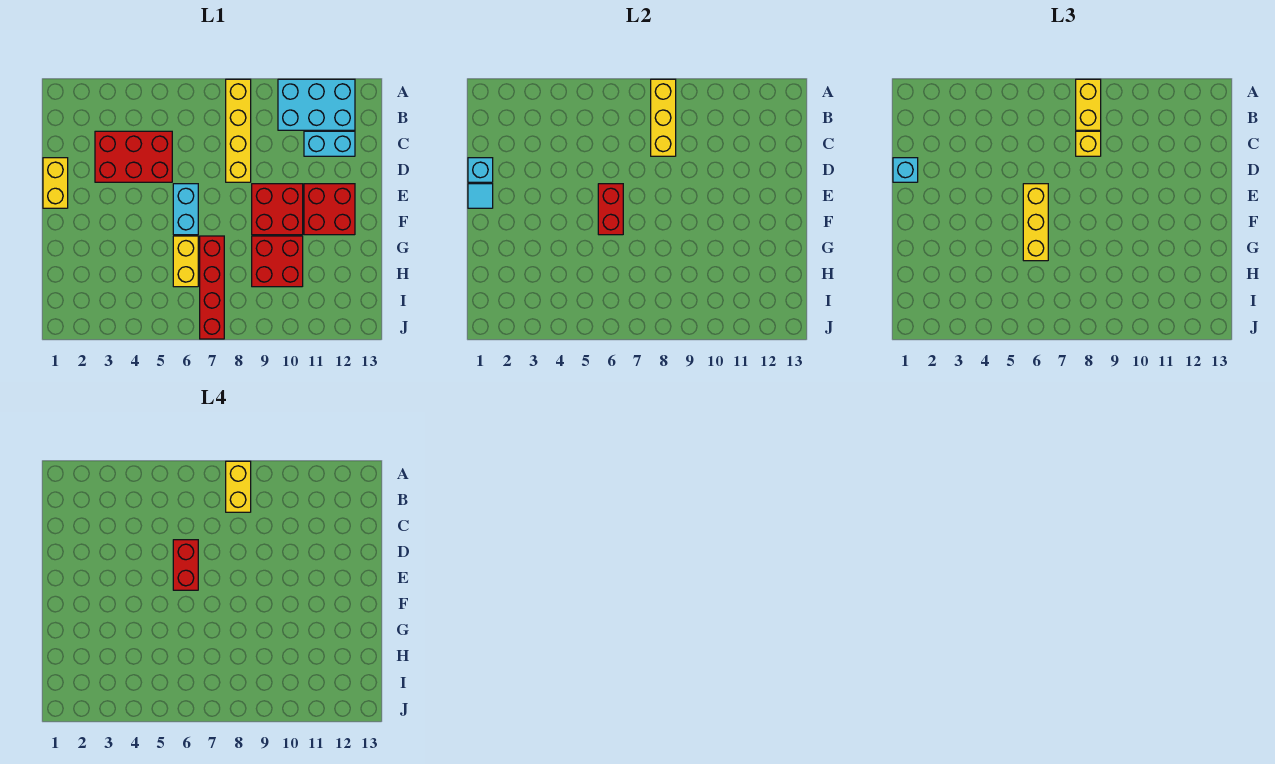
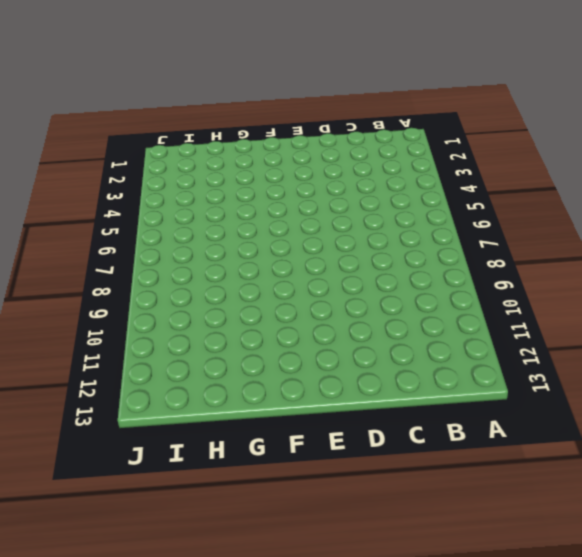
none -> yellow brick A8:D8 level 1
none -> cyan brick A10:B12 level 1
none -> red brick C3:D5 level 1

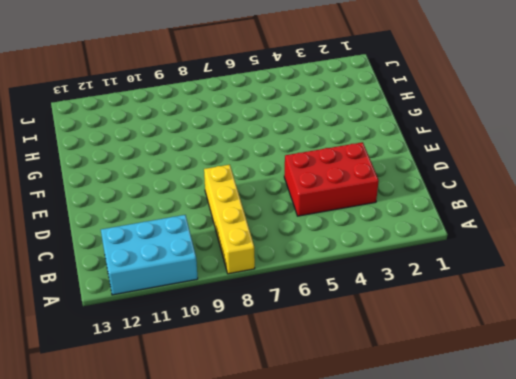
none -> cyan brick C11:C12 level 1
none -> yellow brick D1:E1 level 1
none -> cyan brick E6:F6 level 1

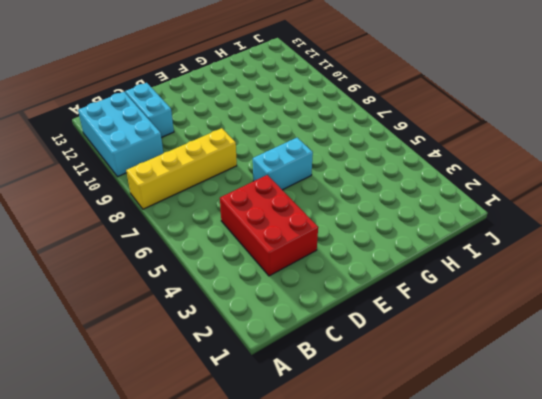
none -> yellow brick D1:E1 level 1
none -> red brick E9:F10 level 1
none -> red brick E11:F12 level 1

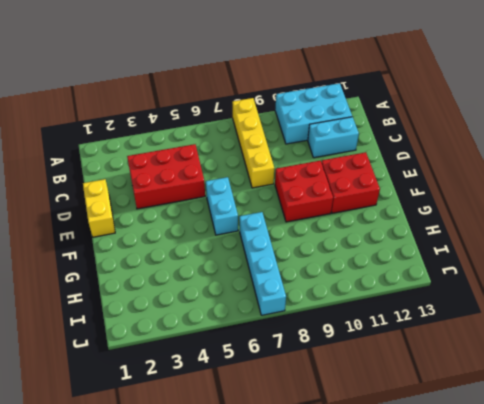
cyan brick G7:J7 level 1 -> red brick G7:J7 level 1
none -> yellow brick G6:H6 level 1
none -> red brick G9:H10 level 1
none -> yellow brick A8:C8 level 2

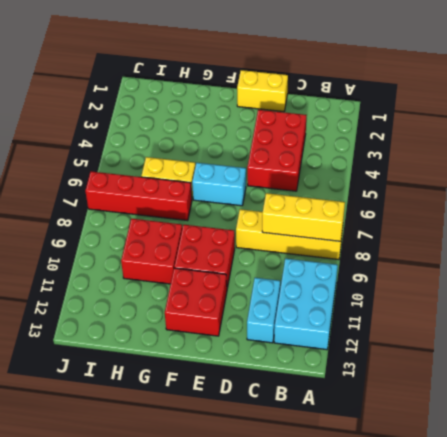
none -> cyan brick D1 level 2
none -> cyan tile E1 level 2
none -> red brick E6:F6 level 2

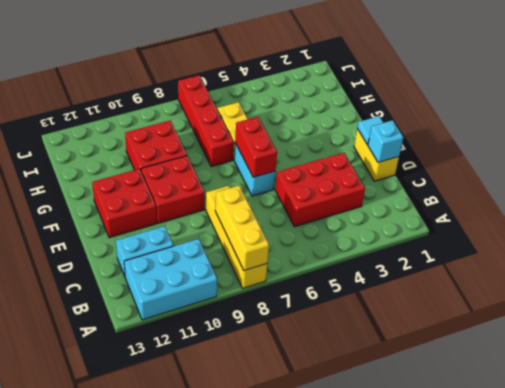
none -> yellow brick A8:B8 level 3
none -> yellow brick C8 level 3
none -> cyan brick D1 level 3

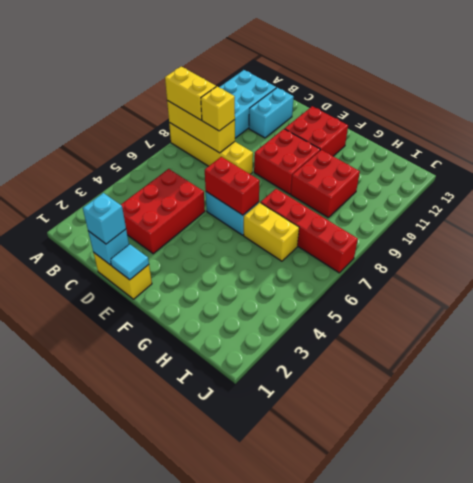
none -> yellow brick E6:G6 level 3
none -> yellow brick A8:B8 level 4
none -> red brick D6:E6 level 4

